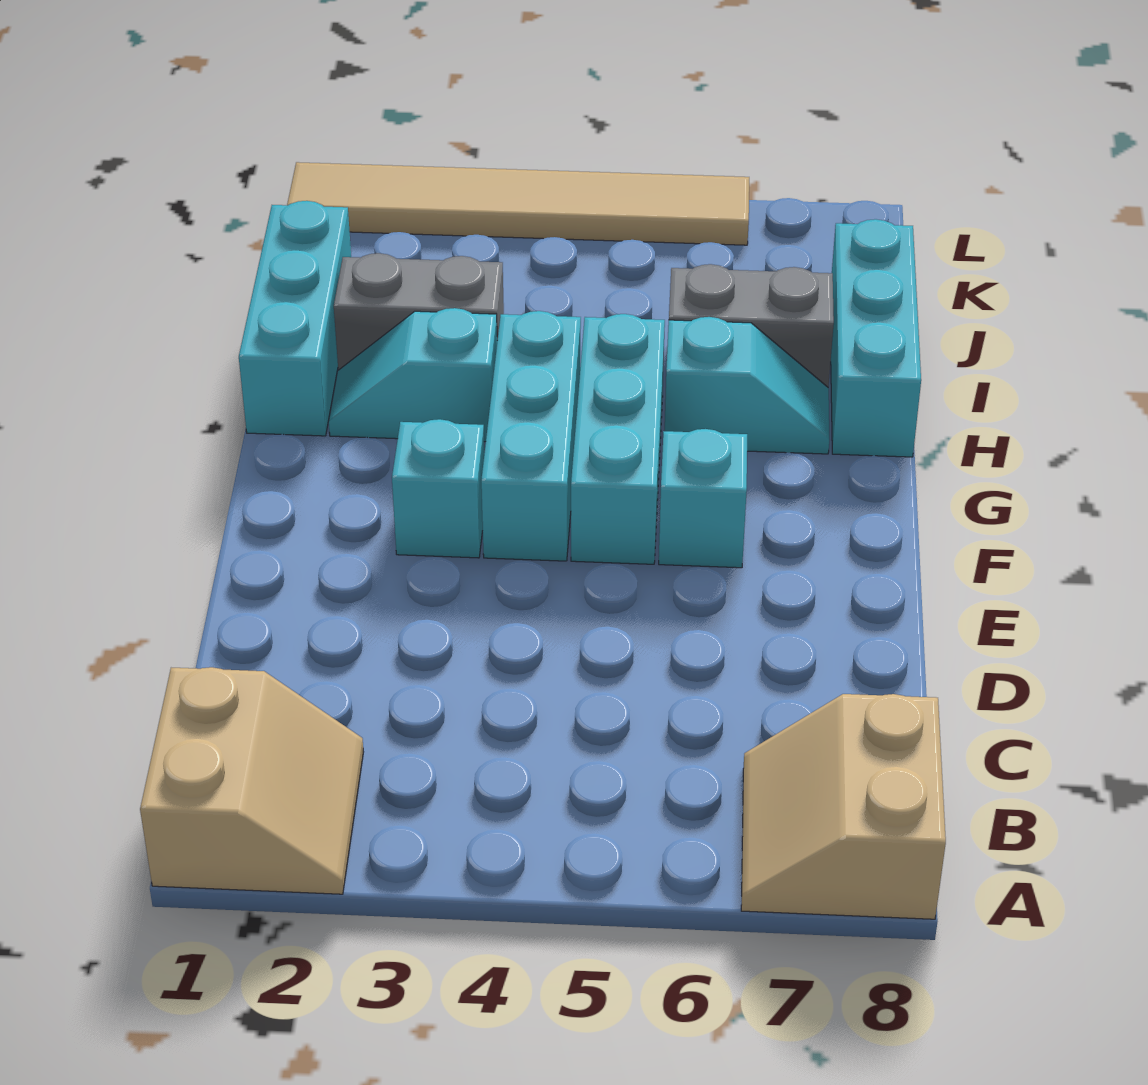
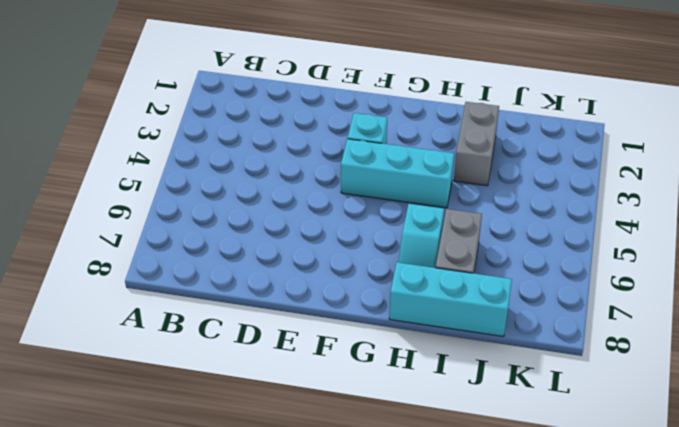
none -> tan slope A1:B2 level 1 top 1
none -> tan slope A7:B8 level 1 top 8
none -> cyan brick F5:H5 level 1

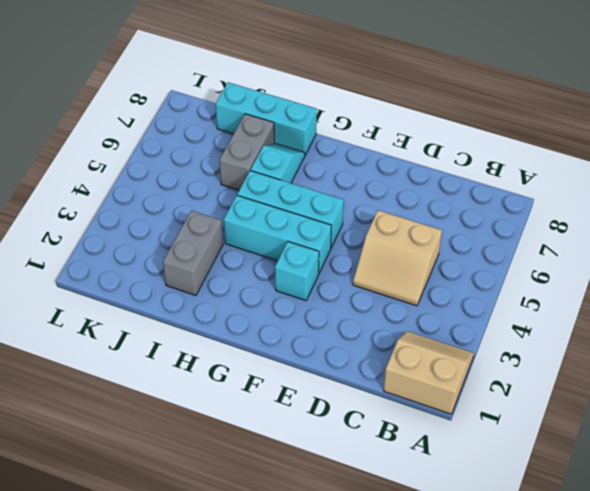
tan slope C4:D5 level 1 top 5 -> tan slope A7:B8 level 1 top 8
none -> cyan brick F6 level 1
none -> cyan brick H1:J1 level 1
none -> cyan slope H2:H3 level 1 top 3

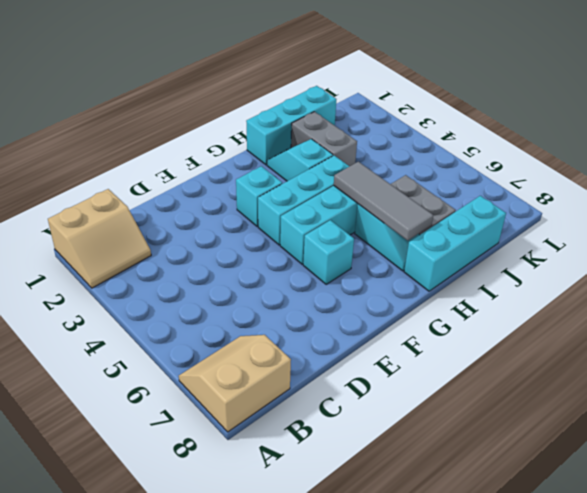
grey tile H5:H7 level 2 -> none
none -> tan tile L1:L6 level 1

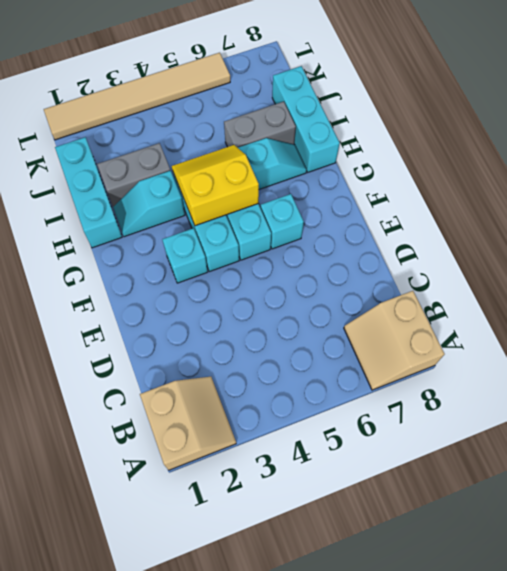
yellow slope G4:H5 level 2 top G -> none

